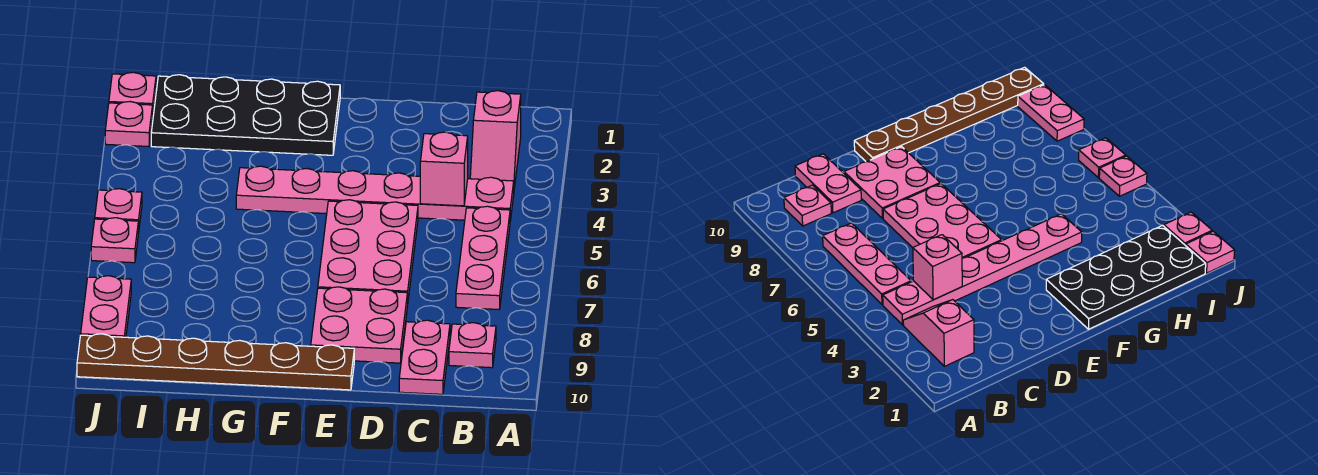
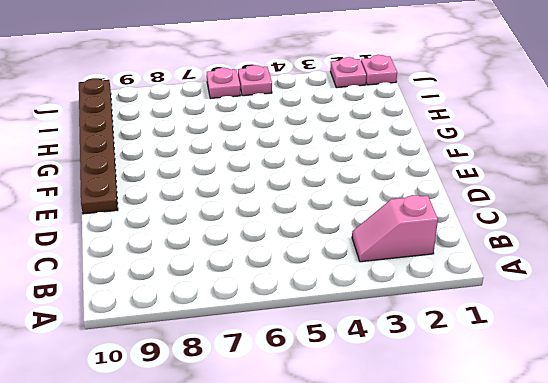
none -> pink plate B4:G4 level 1
none -> pink plate B5:B7 level 1
none -> pink plate B9 level 1

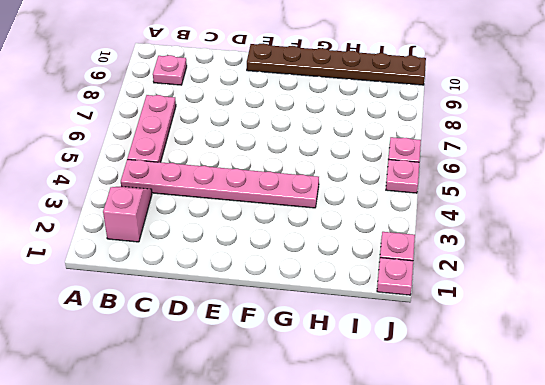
none -> pink plate C9:C10 level 1
none -> pink plate D5:E7 level 1
none -> pink plate D8:E9 level 1

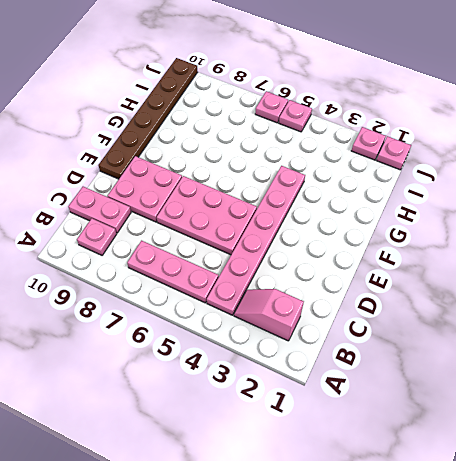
none -> black plate F1:I2 level 1
none -> pink plate J8:J9 level 1
none -> pink brick C4 level 2

